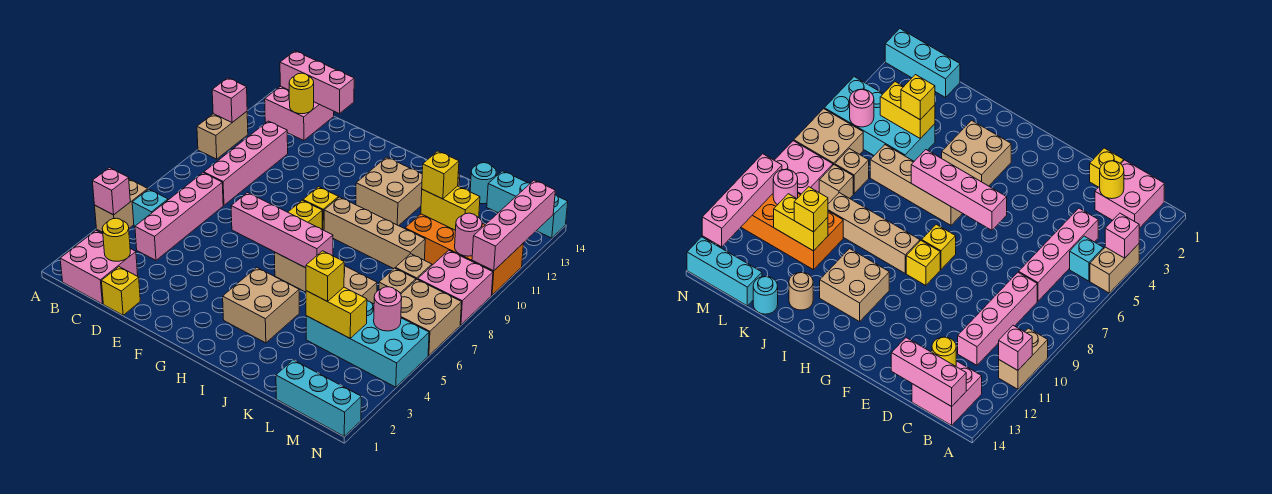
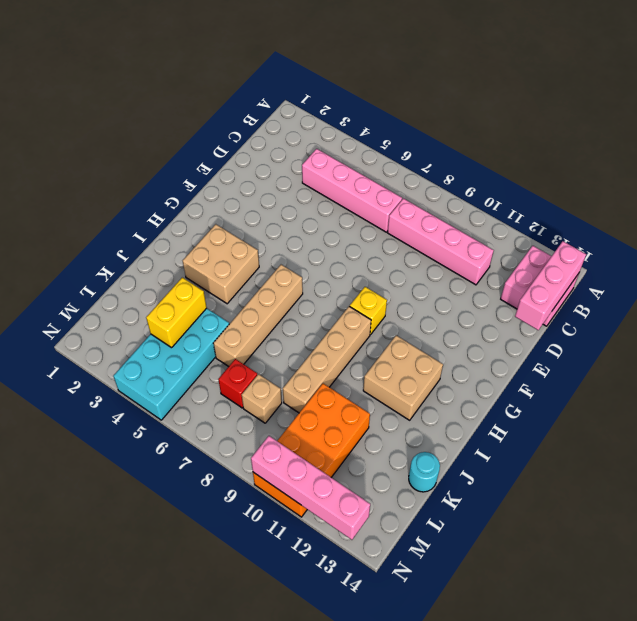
red brick L7 level 1 -> tan brick L7 level 1
none -> tan brick A4:A5 level 1
none -> tan brick A10:A11 level 1
none -> pink brick B1:C2 level 1
none -> cyan brick B5 level 1

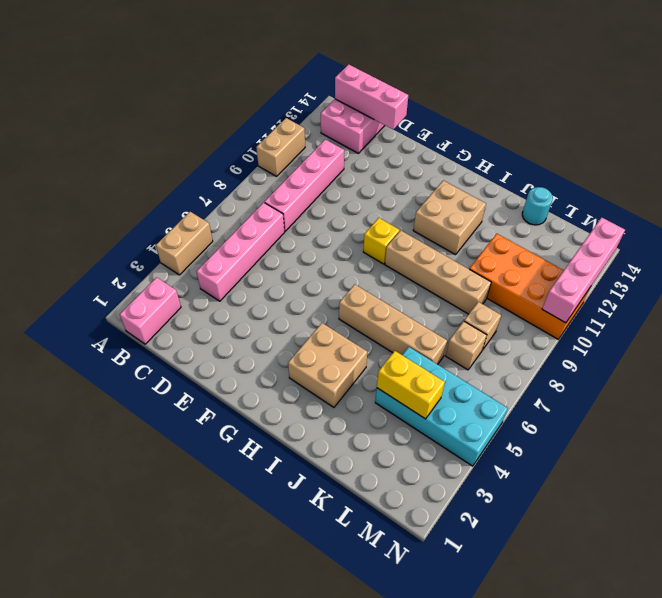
pink brick B1:B2 level 1 -> pink brick B1:C2 level 1
none -> cyan brick B5 level 1
none -> yellow brick D1 level 1
none -> yellow brick G8 level 1
none -> tan round brick J13 level 1

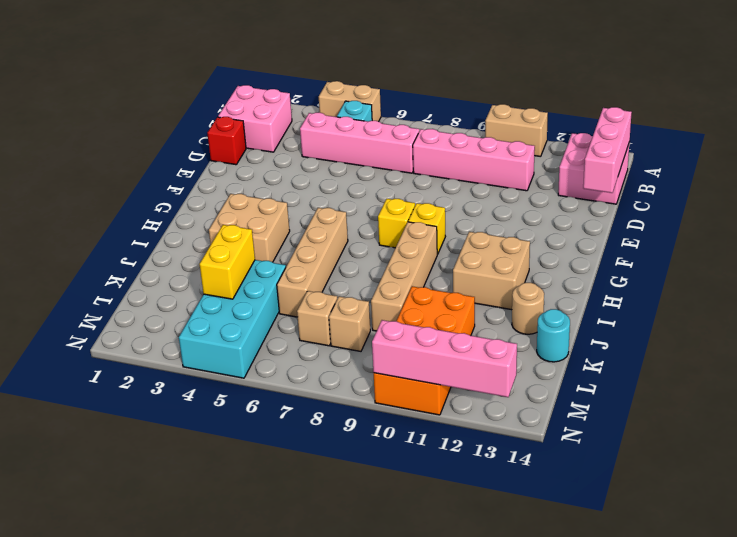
red brick D1 level 1 -> yellow brick D1 level 1
none -> cyan brick L1:N1 level 1
none -> cyan brick L14:N14 level 1
none -> tan brick M6:N7 level 1
none -> pink brick M8:N9 level 1

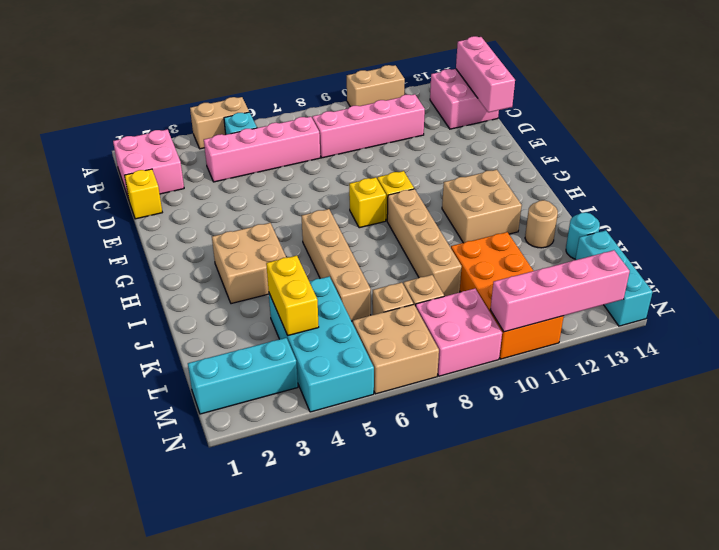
cyan brick M1:M3 level 1 -> cyan brick L1:N1 level 1
none -> pink brick A4 level 2
none -> pink brick A11 level 2
none -> yellow round brick C2 level 2
none -> yellow round brick C13 level 2

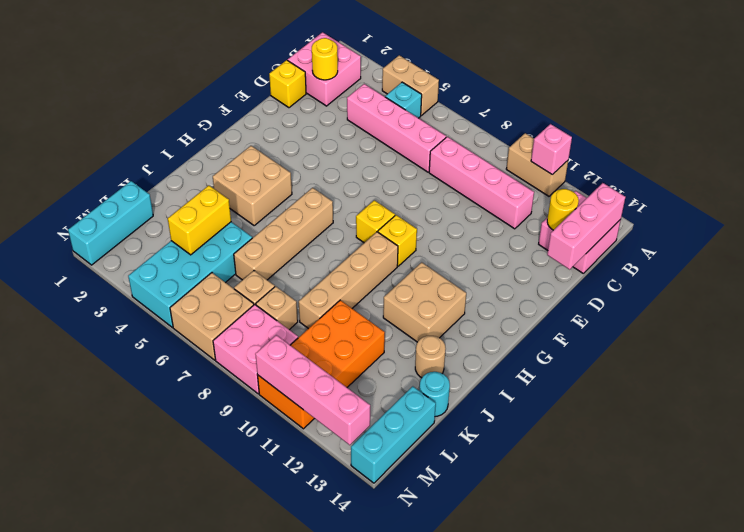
none -> pink brick A4 level 2
none -> pink brick F6:I6 level 2
none -> yellow brick K11:L11 level 2
none -> pink round brick M5 level 2

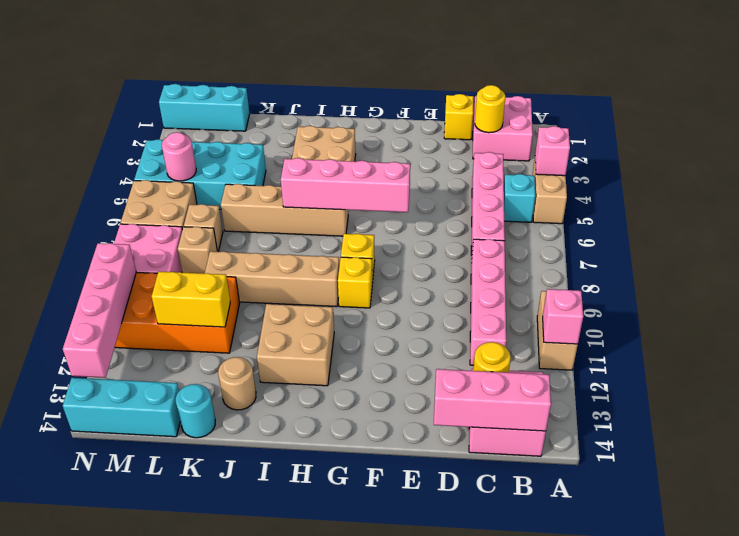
none -> yellow brick K4:L4 level 2
none -> pink round brick M10 level 2
none -> yellow brick K4 level 3
none -> yellow brick K11 level 3

